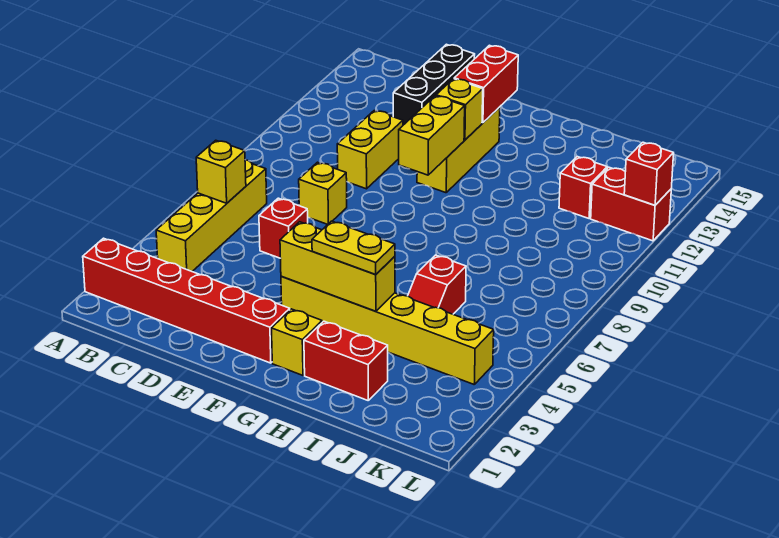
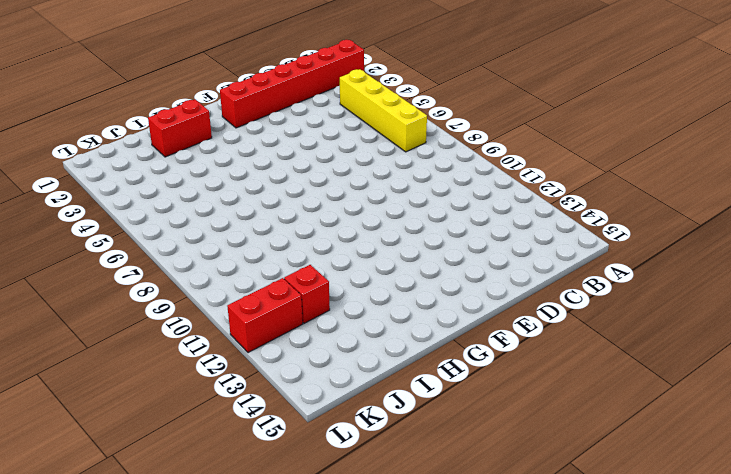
none -> red brick D6 level 1
none -> yellow brick D8 level 1
none -> yellow brick D10:D11 level 1

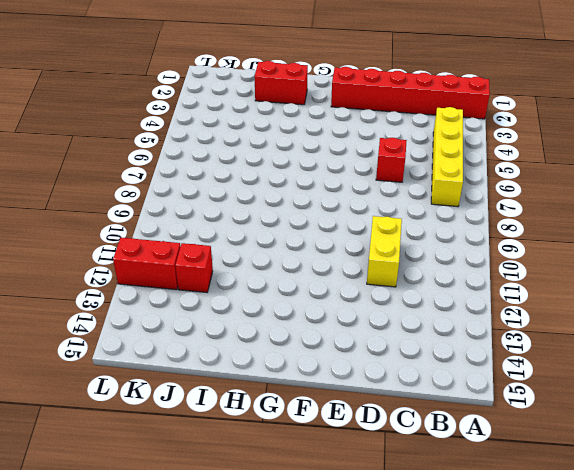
none -> yellow brick D8 level 1
none -> black brick D13:D15 level 1
none -> yellow brick F4:K4 level 1

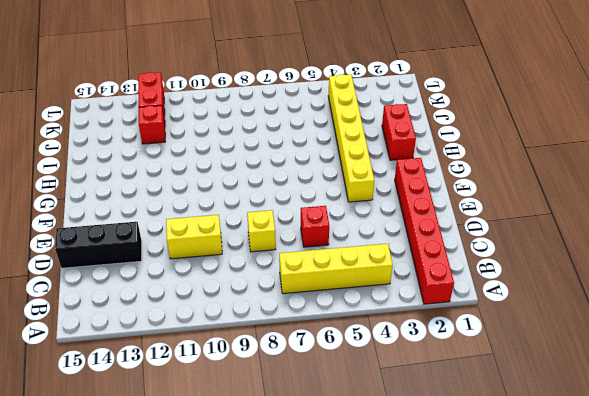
none -> yellow brick F11:F13 level 1
none -> yellow brick G2 level 1
none -> red slope I5:I6 level 1 top 6

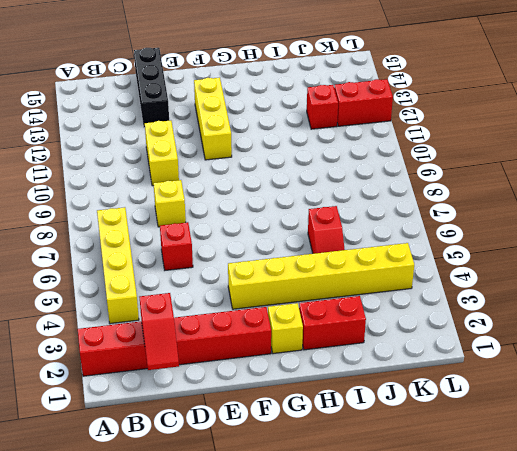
red slope C1:C2 level 2 top 2 -> none
none -> yellow brick B6 level 2
none -> yellow brick F4:H4 level 2
none -> yellow brick F10:F11 level 2

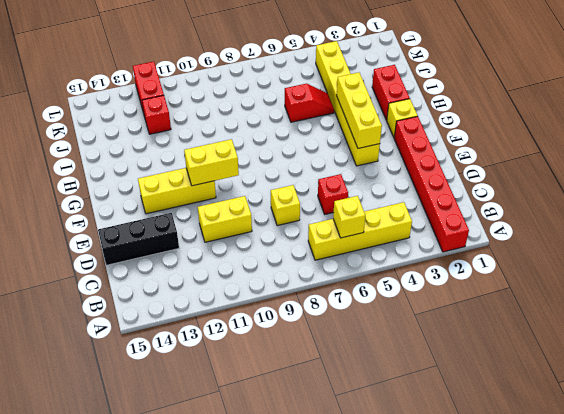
none -> yellow brick F12 level 2
none -> red brick F13:F14 level 2
none -> red brick L12 level 2

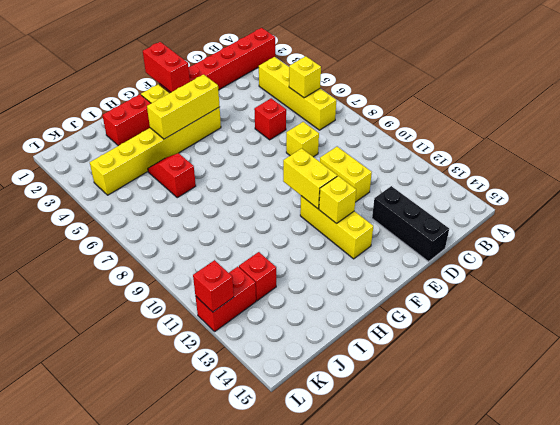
red brick F1:F2 level 2 -> red brick F13:F14 level 2
none -> yellow plate G4:H4 level 3

